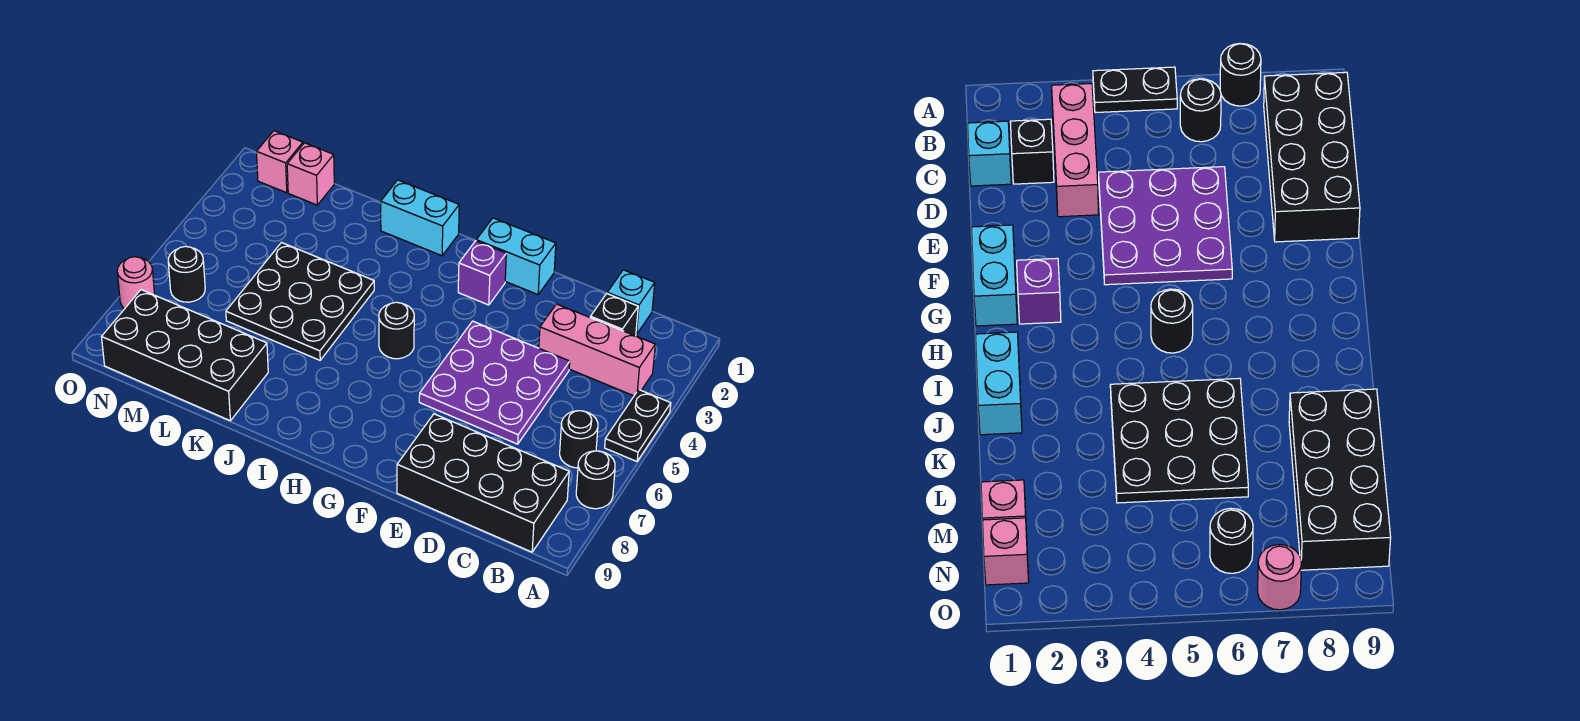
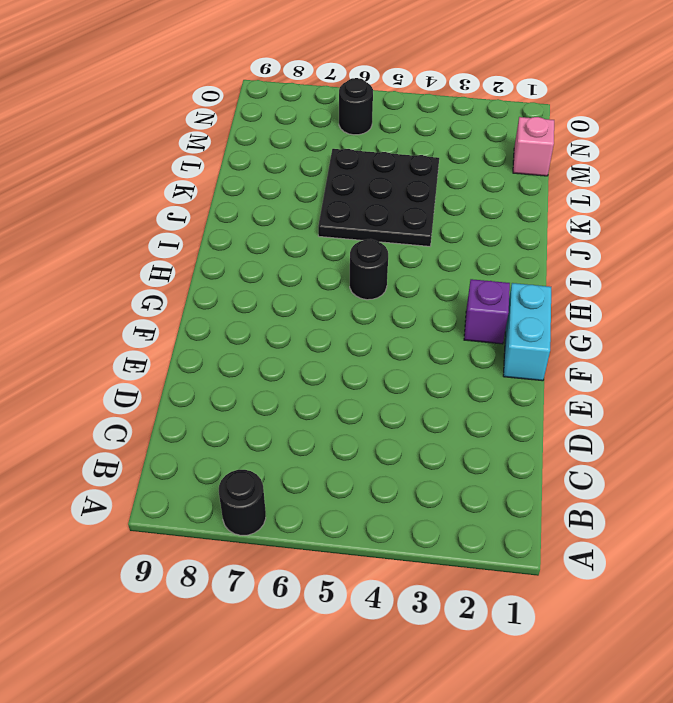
none -> black plate A4:A5 level 1
none -> pink brick B3:D3 level 1
none -> black round brick B6 level 1

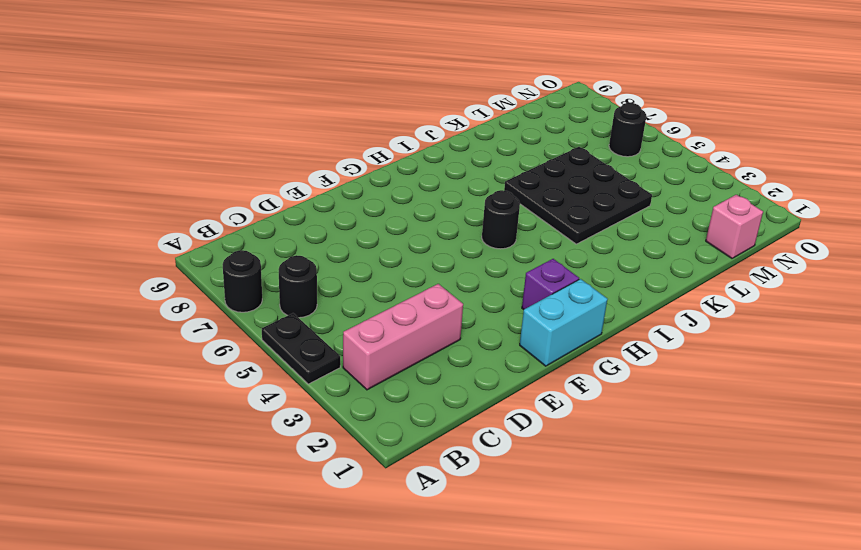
none -> black brick B8:E9 level 1
none -> cyan brick C1 level 1
none -> black brick C2 level 1

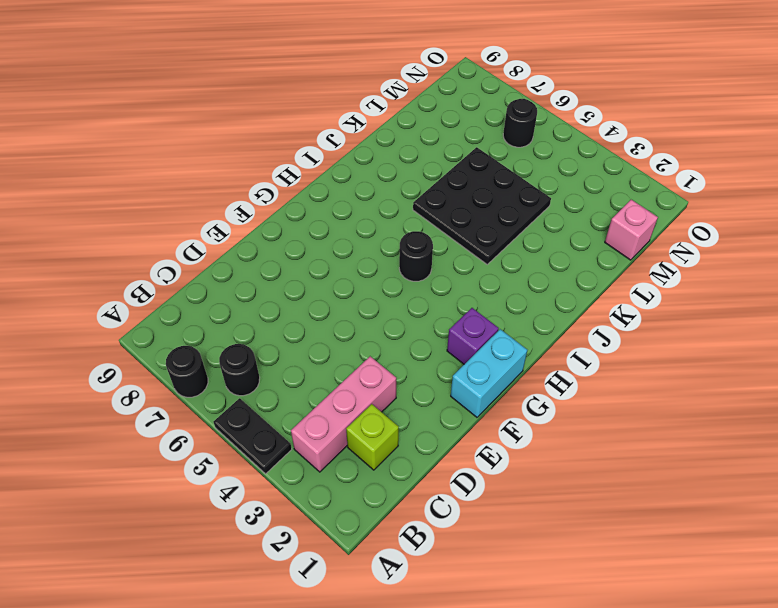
lime brick C2 level 1 -> black brick C2 level 1
none -> black brick B8:E9 level 1
none -> cyan brick C1 level 1
none -> purple plate D4:F6 level 1

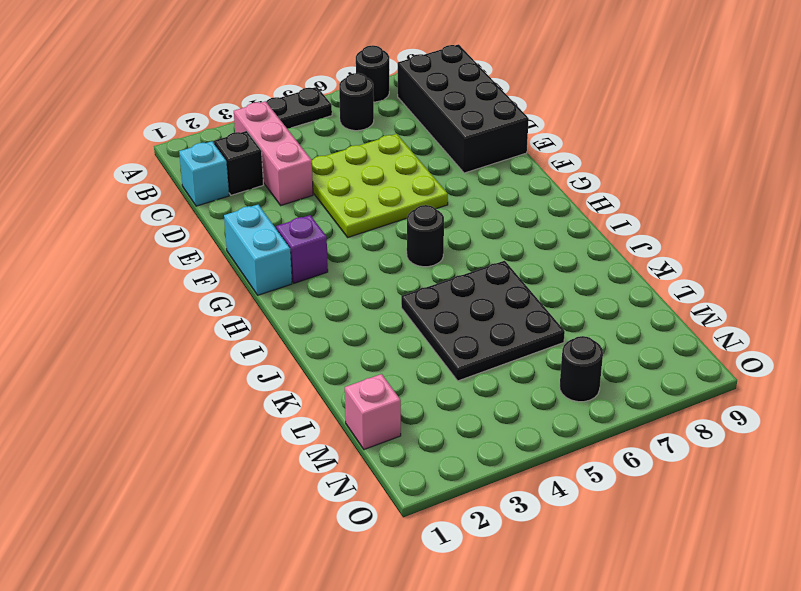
lime plate D4:F6 level 1 -> purple plate D4:F6 level 1
none -> cyan brick I1:J1 level 1
none -> black brick K8:N9 level 1
none -> pink brick N1 level 1

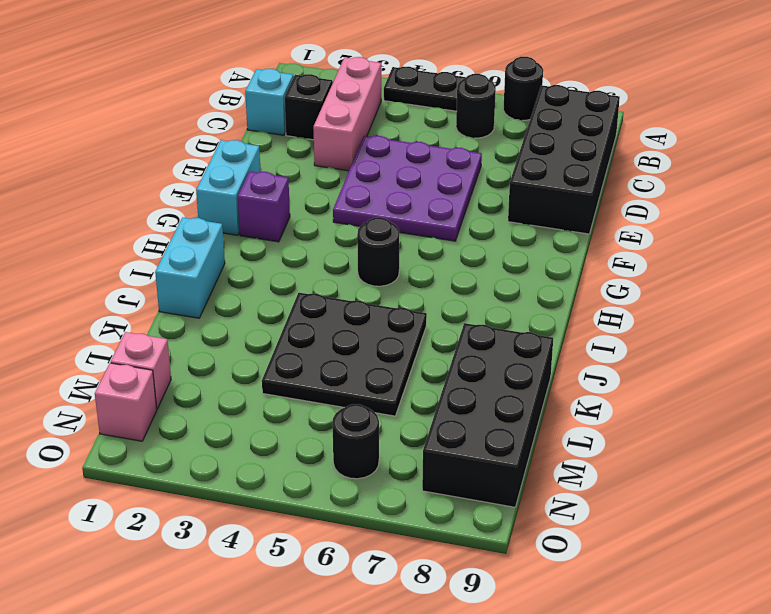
none -> pink round brick O7 level 1

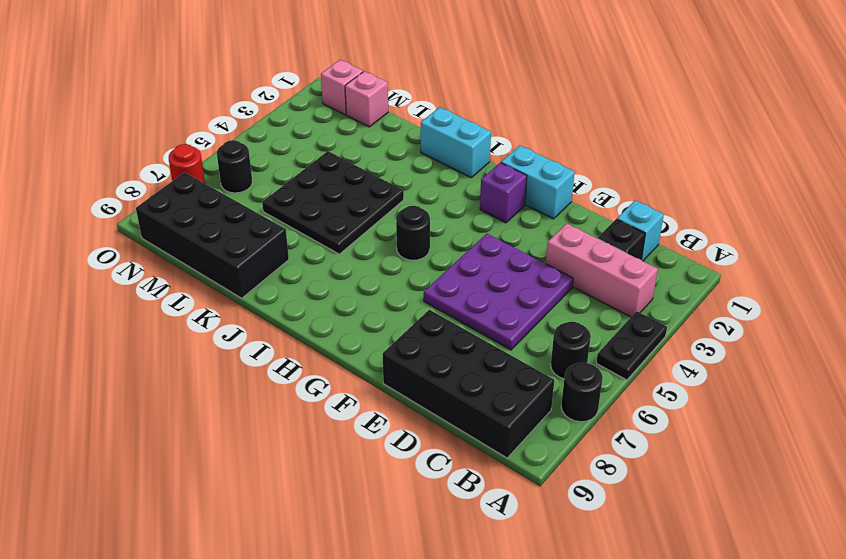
red round brick O7 level 1 -> pink round brick O7 level 1

